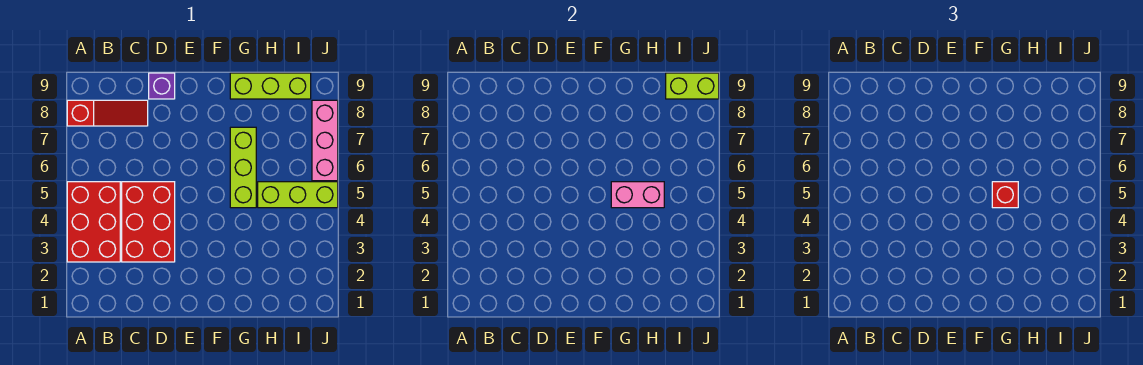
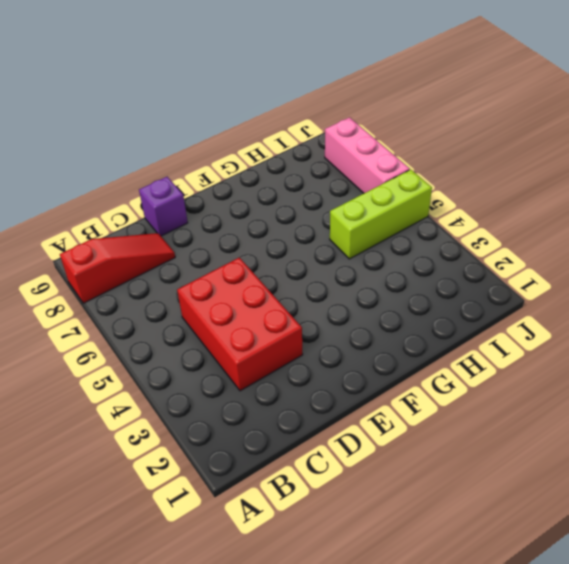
none -> red brick A3:B5 level 1
none -> lime brick G5:G7 level 1

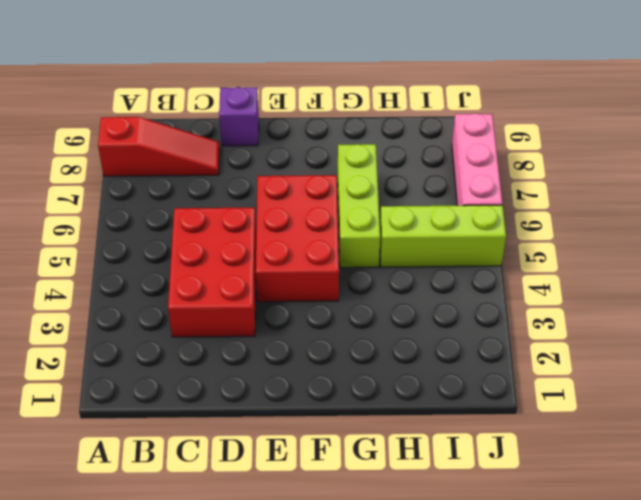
red brick E4:F6 level 1 -> red brick A3:B5 level 1
none -> lime brick G9:I9 level 1
none -> pink brick G5:H5 level 2

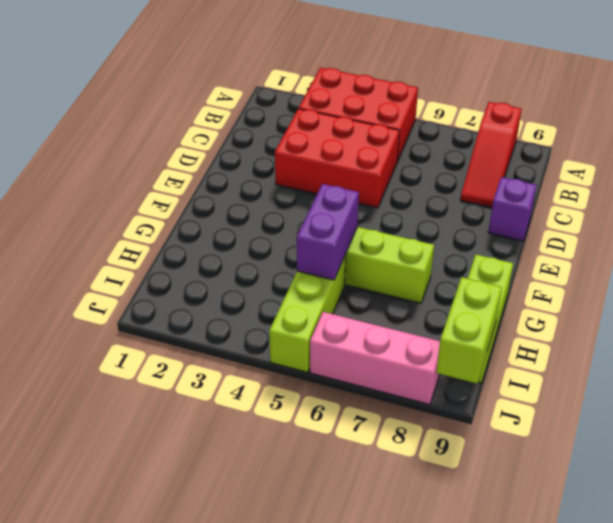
purple brick G5:H5 level 2 -> pink brick G5:H5 level 2
none -> red brick G5 level 3

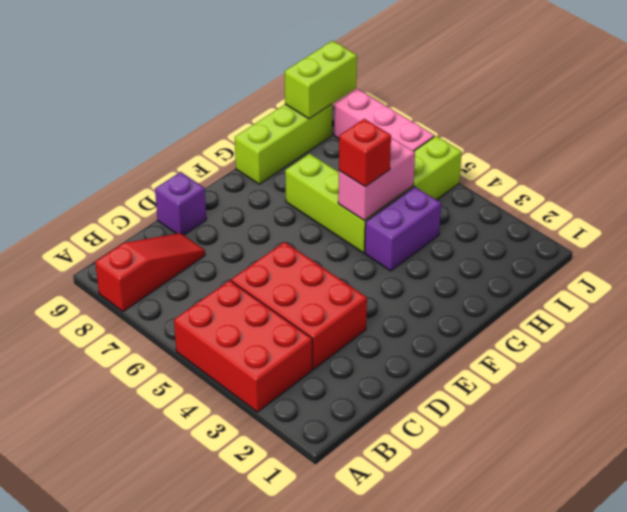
purple brick G4:H4 level 1 -> none

